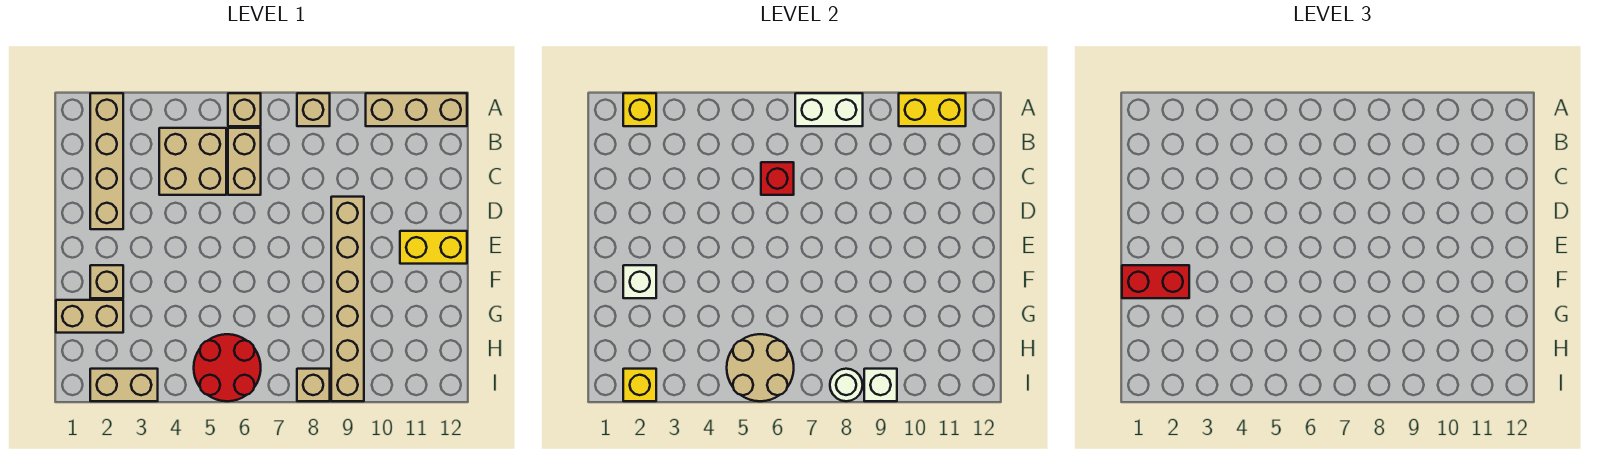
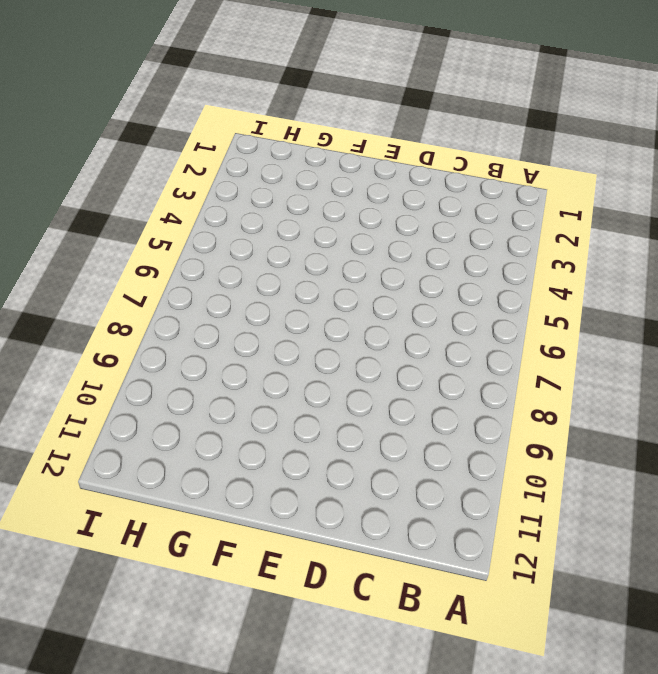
none -> tan brick A2:D2 level 1
none -> tan brick A6 level 1
none -> tan brick A8 level 1

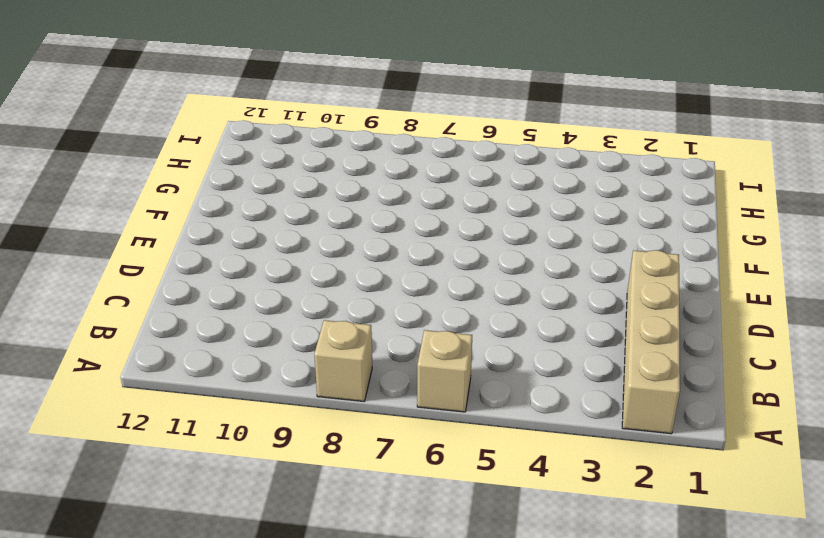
none -> tan brick A10:A12 level 1
none -> tan brick B4:C5 level 1
none -> tan brick B6:C6 level 1

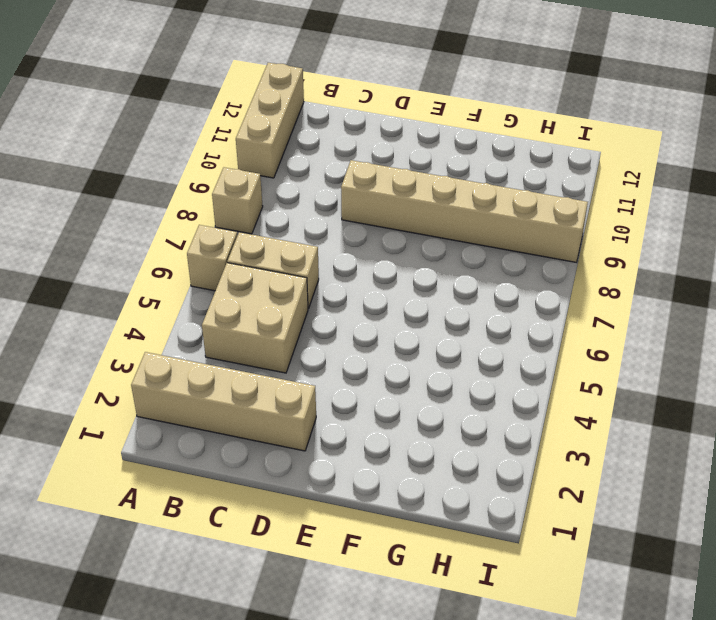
none -> yellow brick E11:E12 level 1
none -> tan brick F2 level 1
none -> tan brick G1:G2 level 1

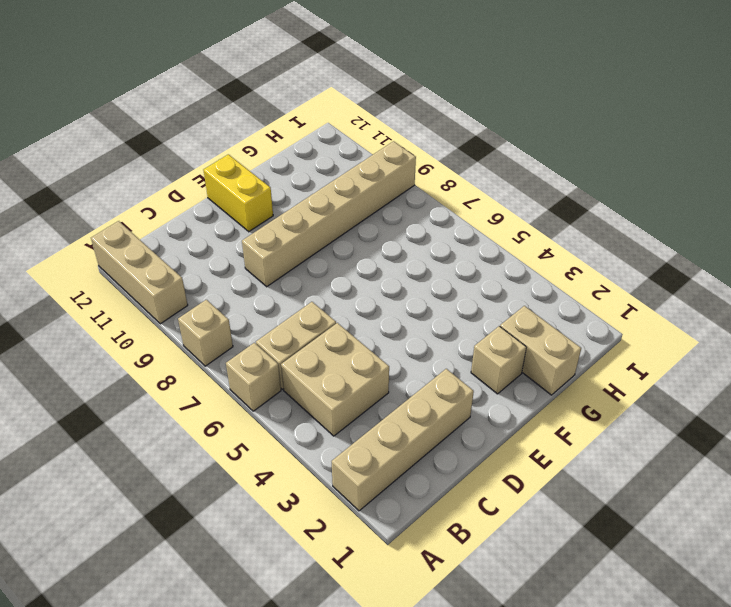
none -> red round brick H5:I6 level 1
none -> tan brick I2:I3 level 1
none -> tan brick I8 level 1

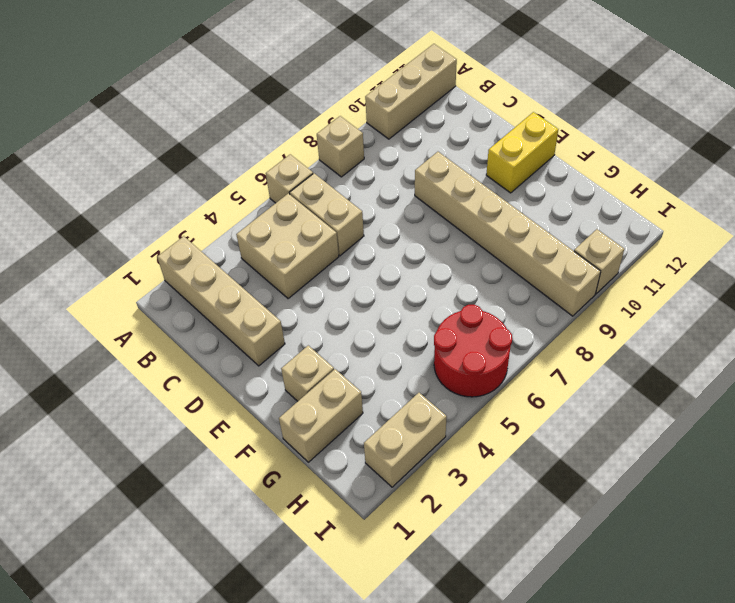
tan brick I10 level 1 -> tan brick I8 level 1
none -> yellow brick A2 level 2
none -> white brick A7:A8 level 2
none -> yellow brick A10:A11 level 2

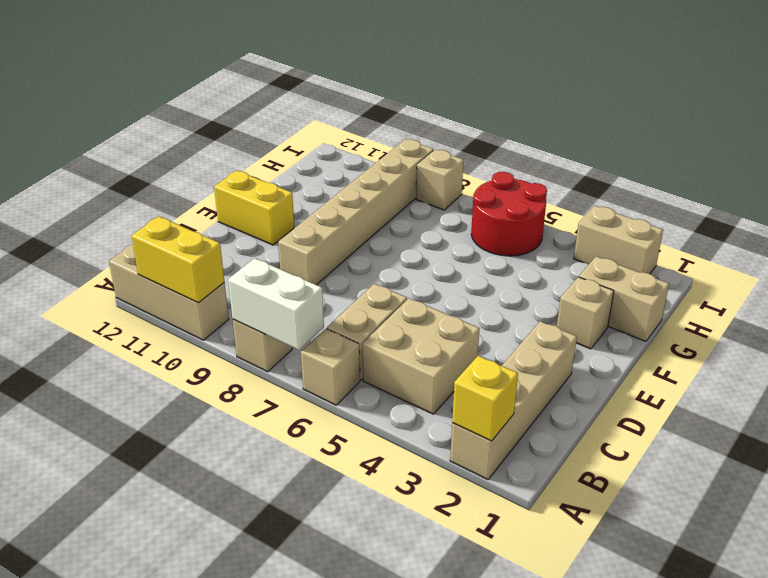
none -> red brick C6 level 2
none -> white brick F2 level 2
none -> tan round brick H5:I6 level 2

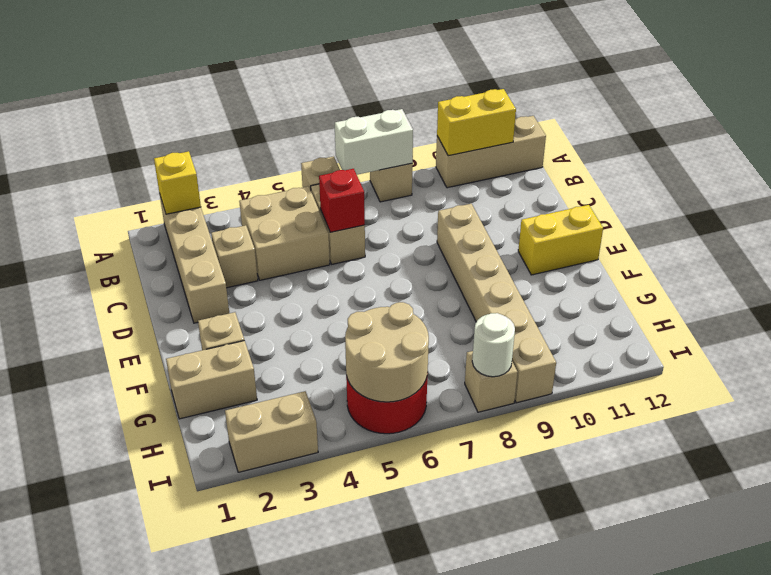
tan brick C3 level 1 -> none
none -> white brick F2 level 2
none -> yellow brick I2 level 2
none -> white brick I9 level 2

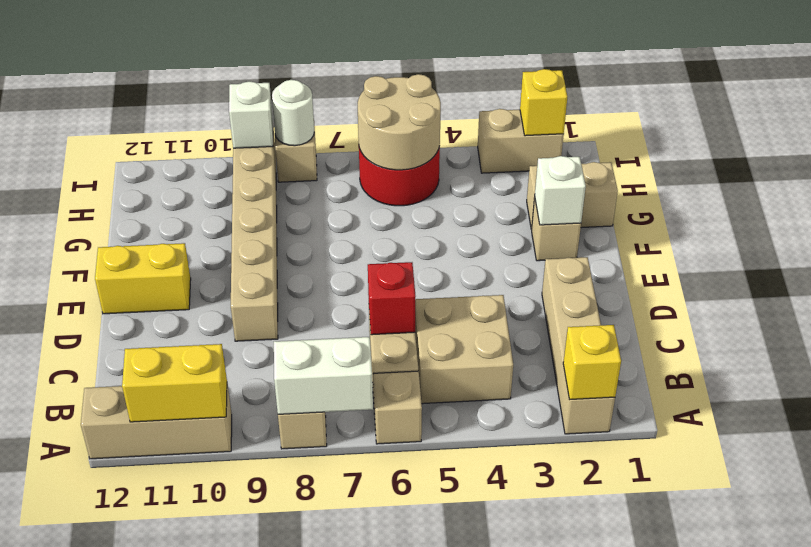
none -> red brick F1:F2 level 3

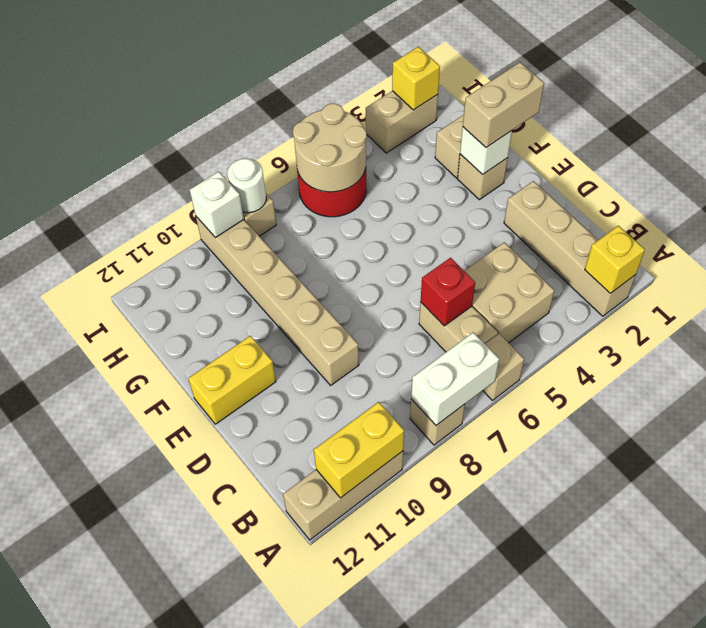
tan brick F1:F2 level 3 -> red brick F1:F2 level 3

